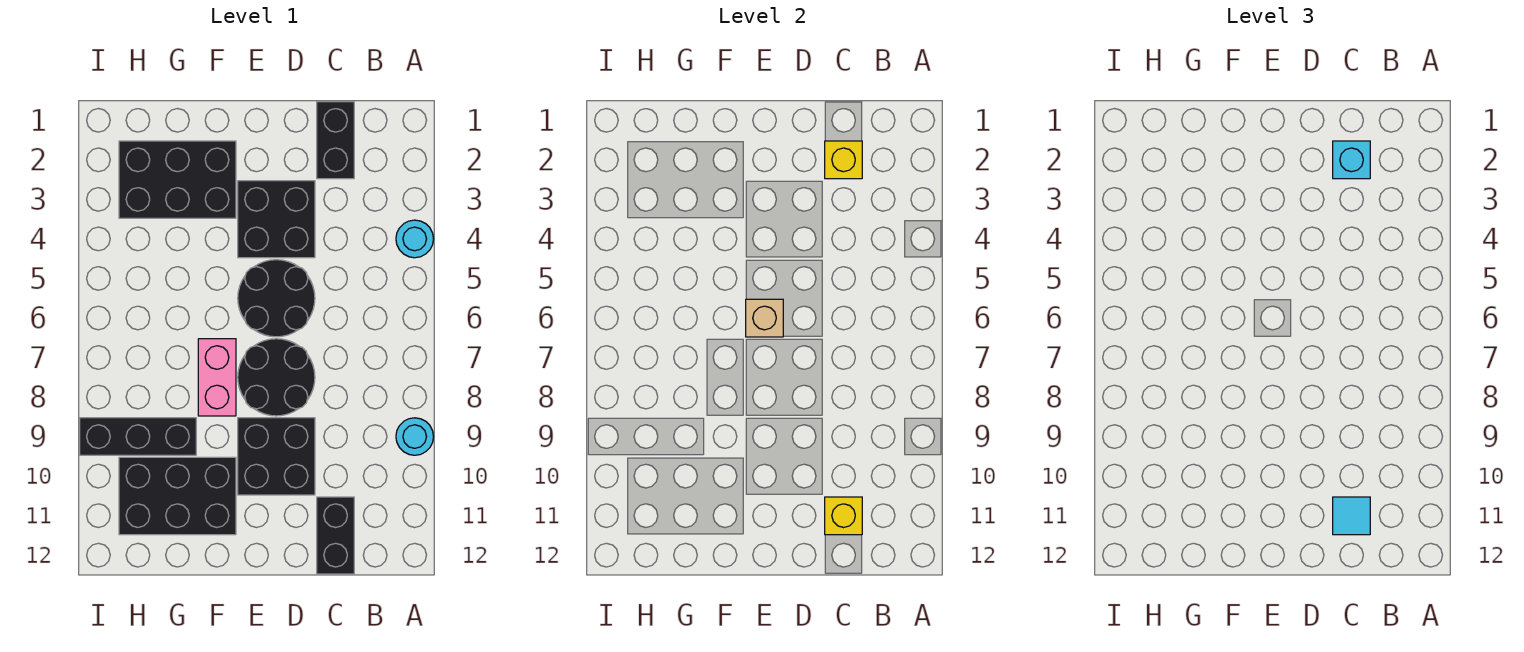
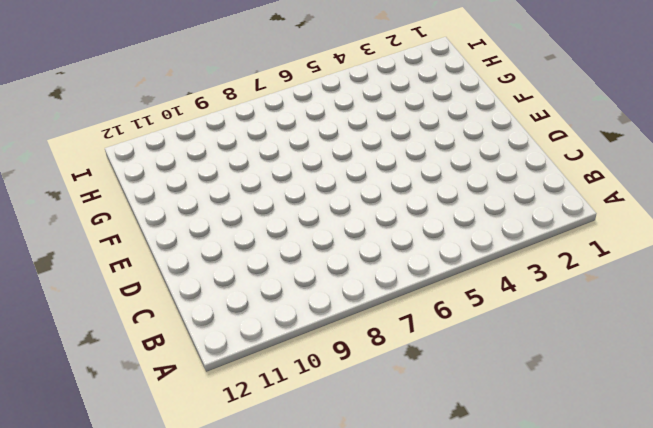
none -> cyan round brick A4 level 1
none -> cyan round brick A9 level 1
none -> black brick C1:C2 level 1

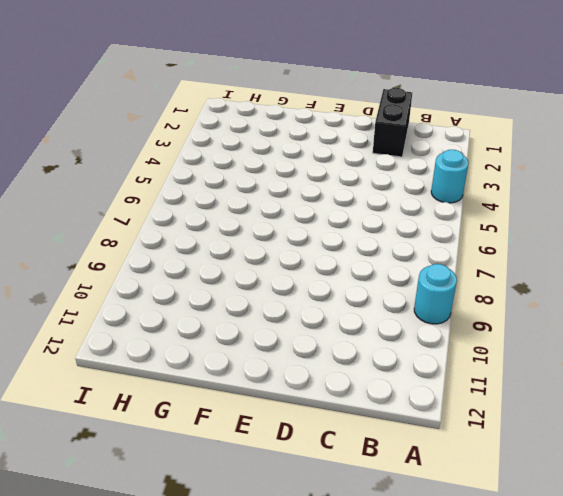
none -> black brick C11:C12 level 1
none -> black brick D3:E4 level 1
none -> black round brick D5:E6 level 1

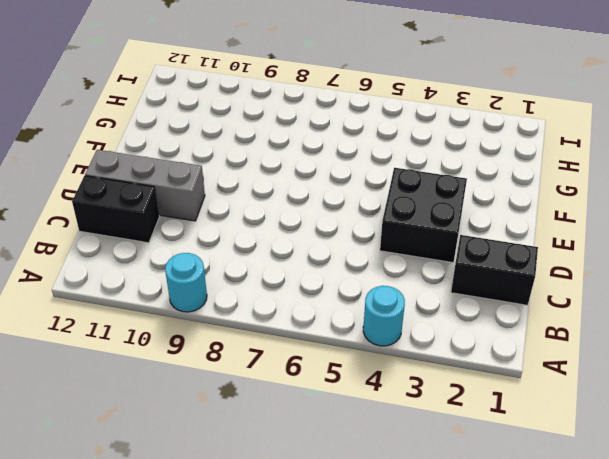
grey brick D10:D12 level 1 -> black brick D9:E10 level 1
none -> black round brick D5:E6 level 1
none -> black round brick D7:E8 level 1
none -> black brick F2:H3 level 1

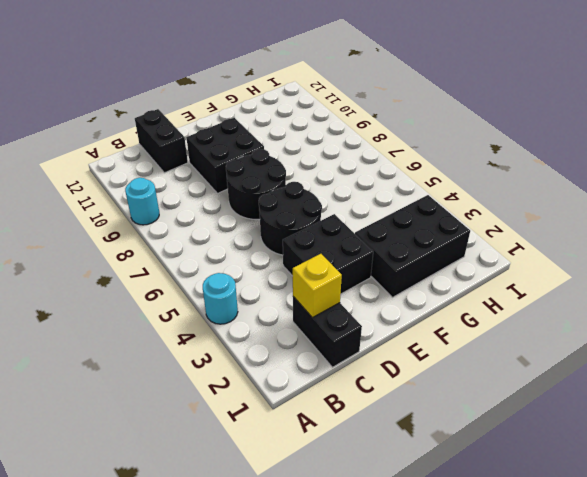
none -> pink brick F7:F8 level 1
none -> black brick F10:H11 level 1
none -> black brick G9:I9 level 1

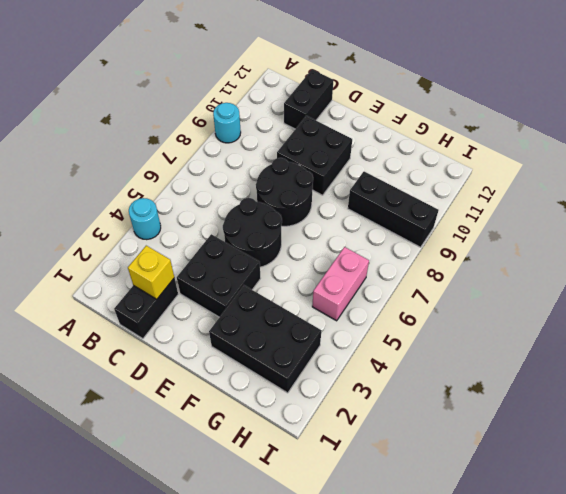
pink brick H5:H6 level 1 -> pink brick F7:F8 level 1
none -> black brick F10:H11 level 1
none -> yellow brick C11 level 2
none -> tan brick E6 level 2

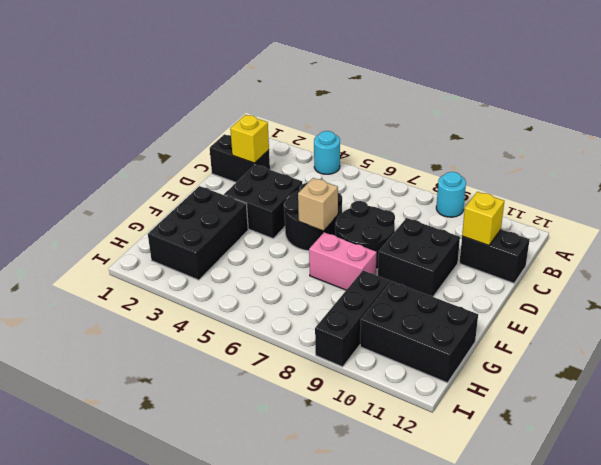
black brick G10:H12 level 1 -> black brick F10:H11 level 1
none -> cyan brick C2 level 3
none -> cyan tile C11 level 3

